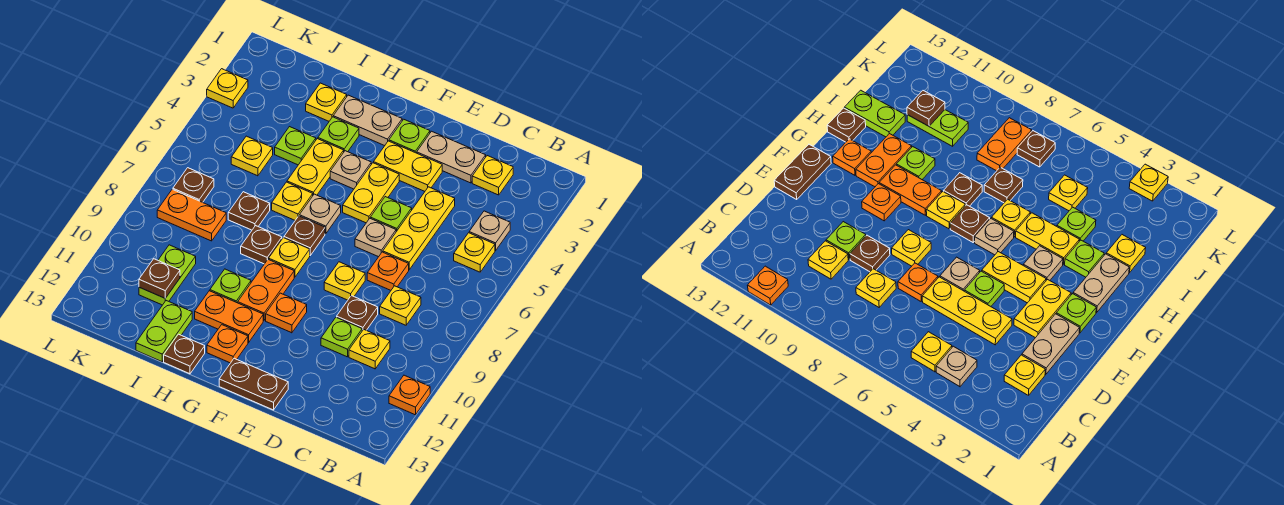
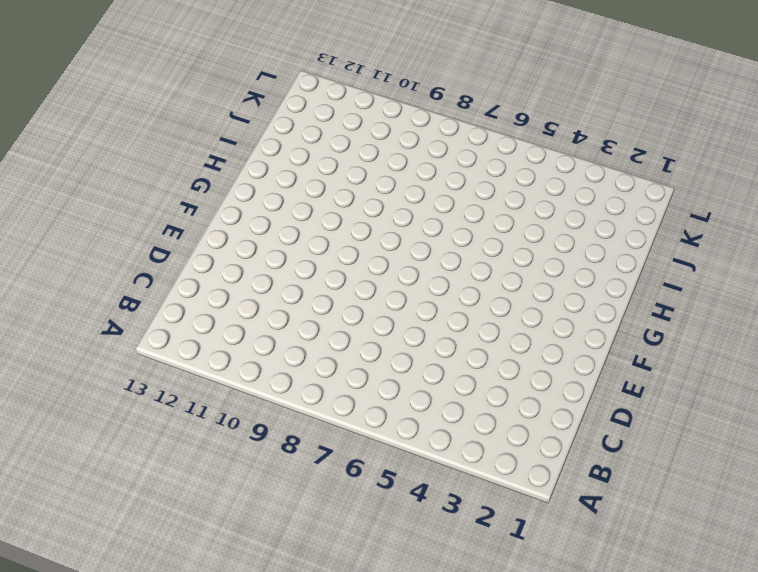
none -> orange plate A11 level 1
none -> tan plate B4 level 1
none -> yellow plate B5 level 1
none -> yellow plate C2 level 1

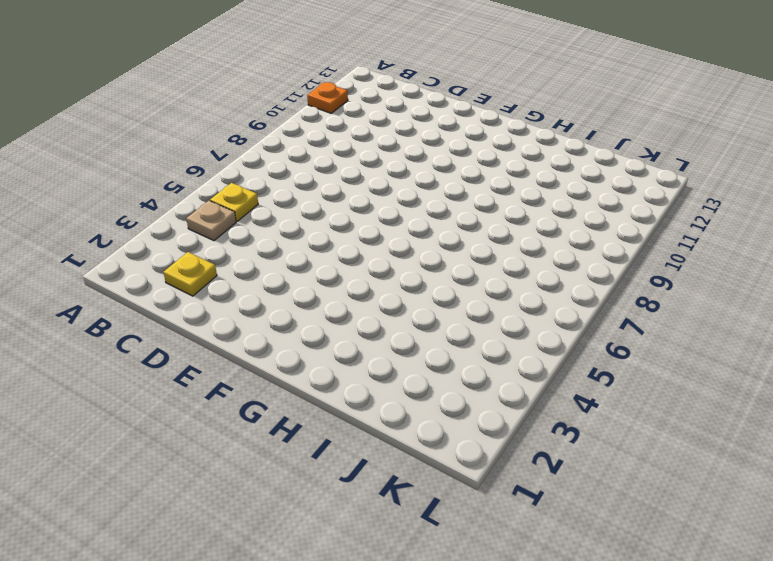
none -> yellow plate C8 level 1
none -> yellow plate C10 level 1
none -> tan plate D2:E2 level 1
none -> yellow plate D4:D6 level 1

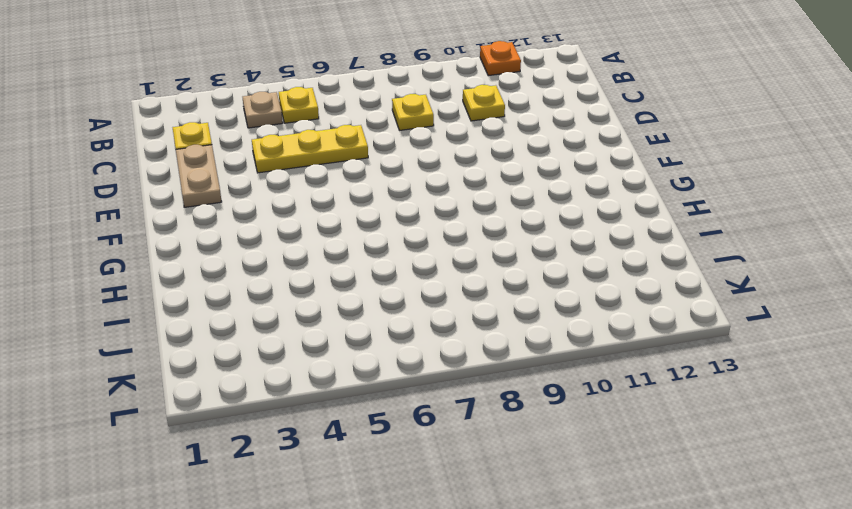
none -> orange plate D7 level 1
none -> brown plate D9 level 1
none -> lime plate D10 level 1
none -> yellow plate E3:F3 level 1

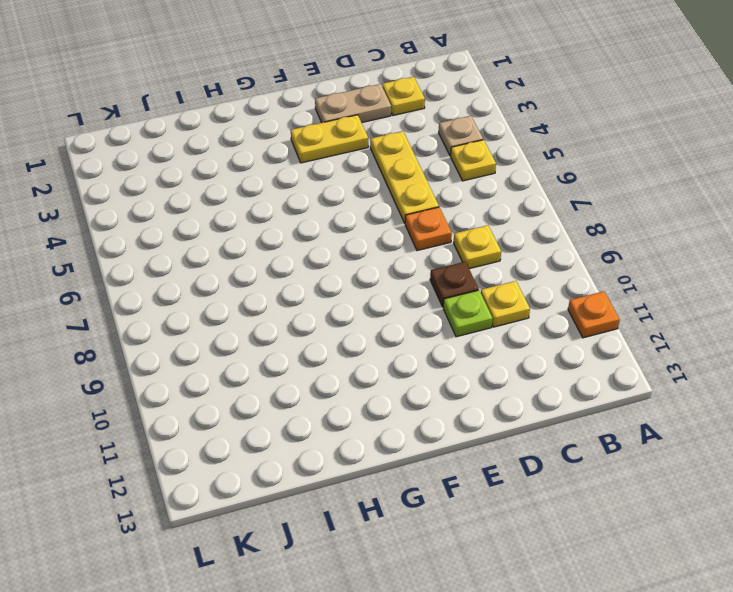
none -> lime plate E5 level 1
none -> tan plate E6 level 1
none -> yellow plate E8 level 1
none -> brown plate E13:F13 level 1

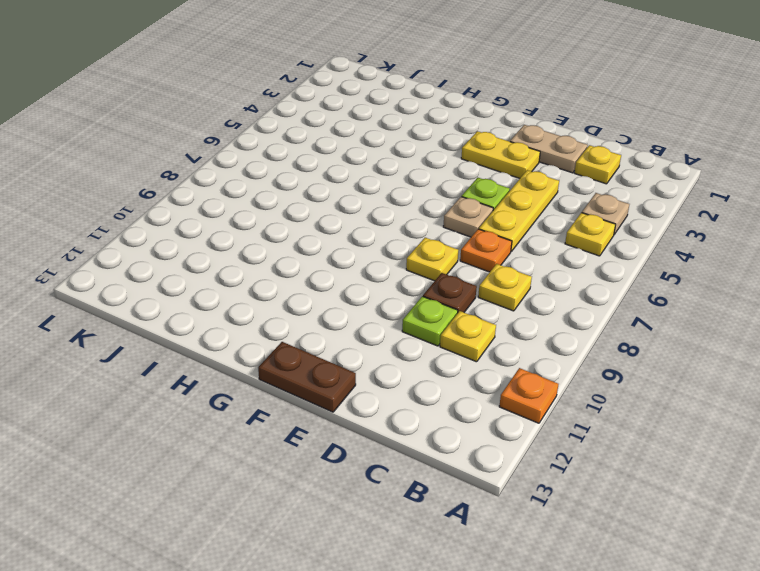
none -> lime plate F2 level 1
none -> yellow plate F4:F5 level 1
none -> orange plate F10 level 1
none -> tan plate G2:H2 level 1

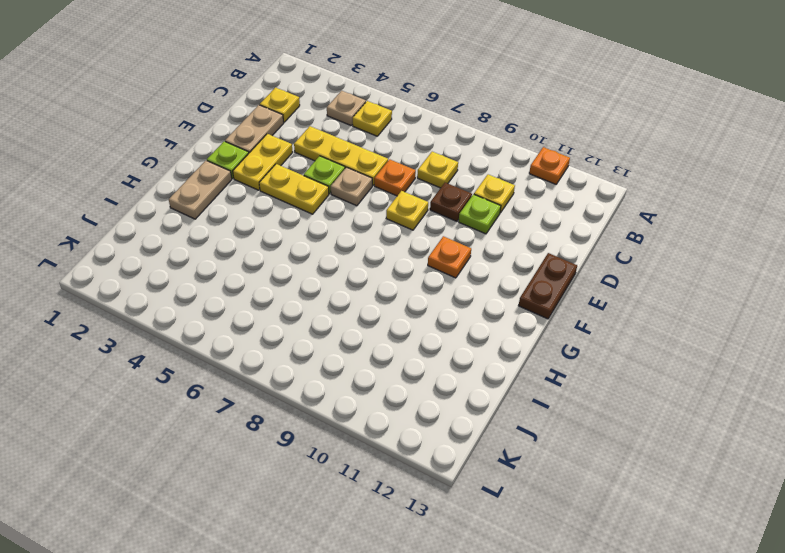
none -> tan plate G4 level 1
none -> tan plate G6 level 1
none -> brown plate G7 level 1
none -> yellow plate G8 level 1

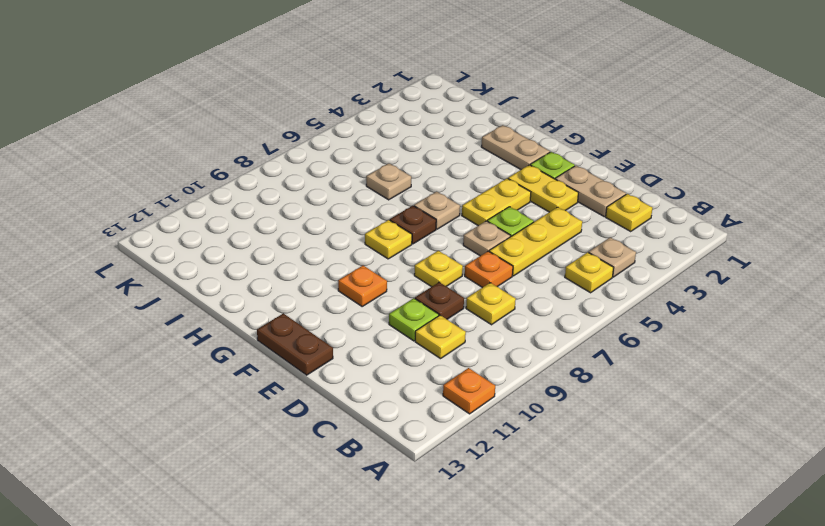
tan plate I6 level 1 -> tan plate G4 level 1
none -> orange plate G9:G10 level 1
none -> orange plate G11:H11 level 1
none -> orange plate G12 level 1
none -> lime plate H3 level 1

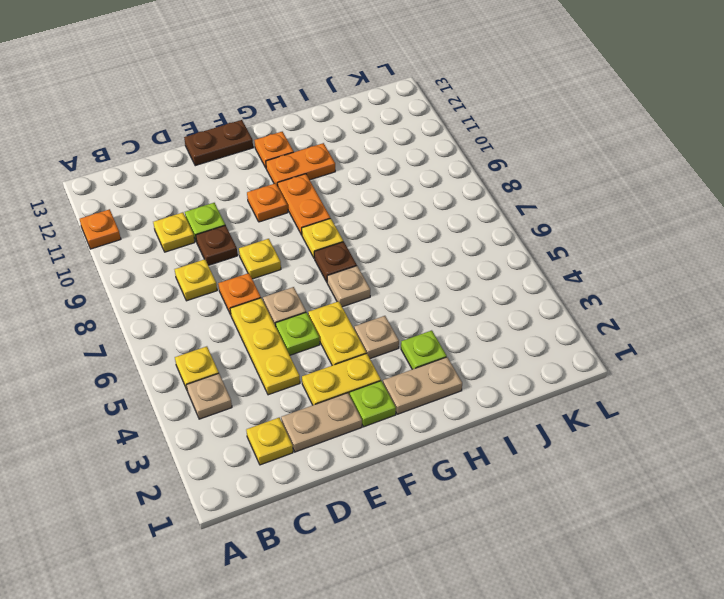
none -> yellow plate H4:H5 level 1
none -> yellow plate H6 level 1
none -> brown plate H8 level 1
none -> lime plate H10 level 1

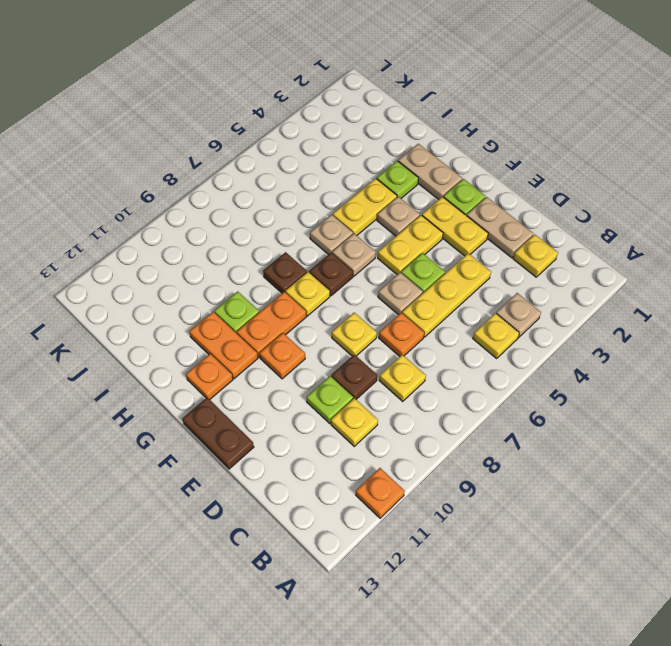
tan plate H6 level 1 -> yellow plate H6 level 1
none -> brown plate H13 level 1
none -> yellow plate I2 level 1
none -> lime plate I4 level 1
none -> brown plate I7 level 1

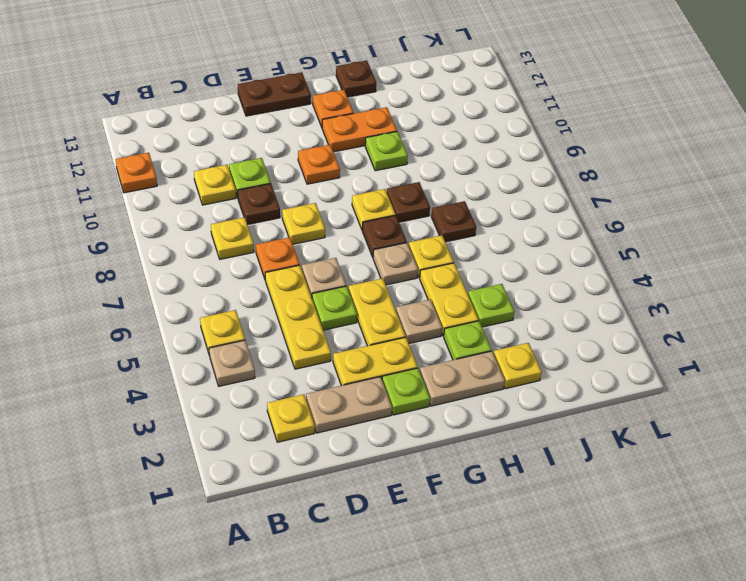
none -> orange plate G9:G10 level 1
none -> lime plate I12:I13 level 1
none -> yellow plate J5 level 1
none -> orange plate J8:K8 level 1

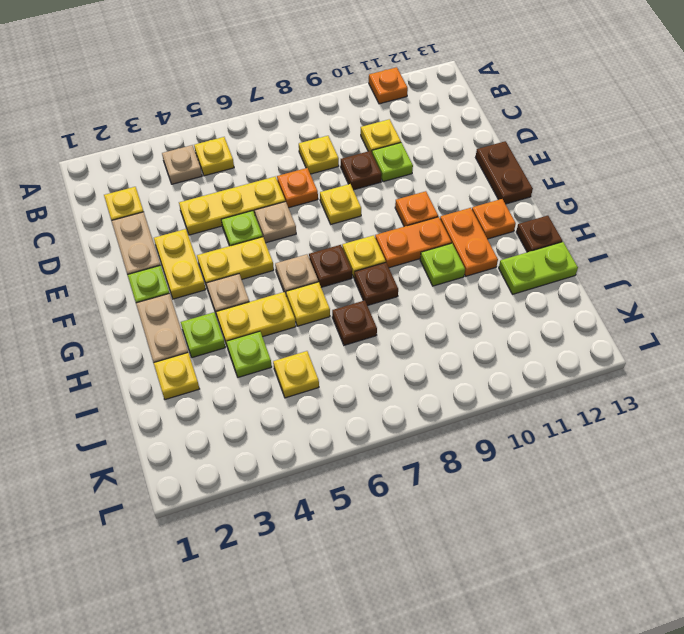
none -> orange plate J8:K8 level 1
none -> lime plate J10:J11 level 1
none -> brown plate K7 level 1
none -> yellow plate L3 level 1

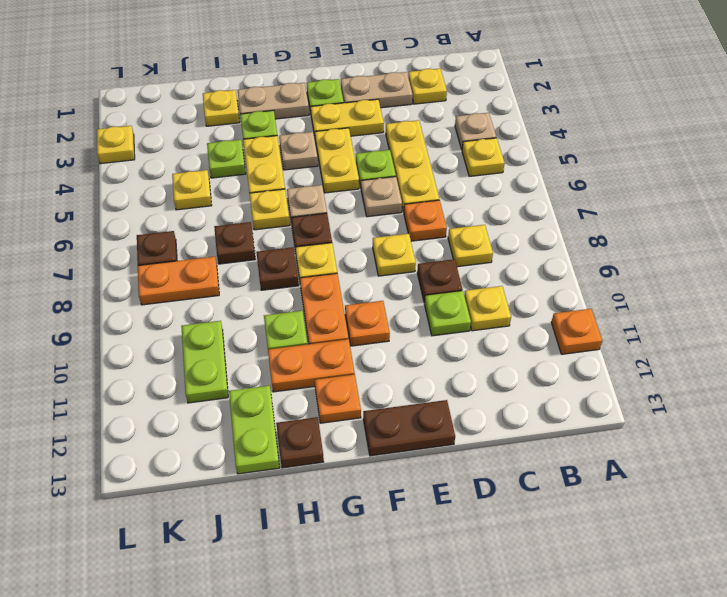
none -> brown plate J11 level 2

